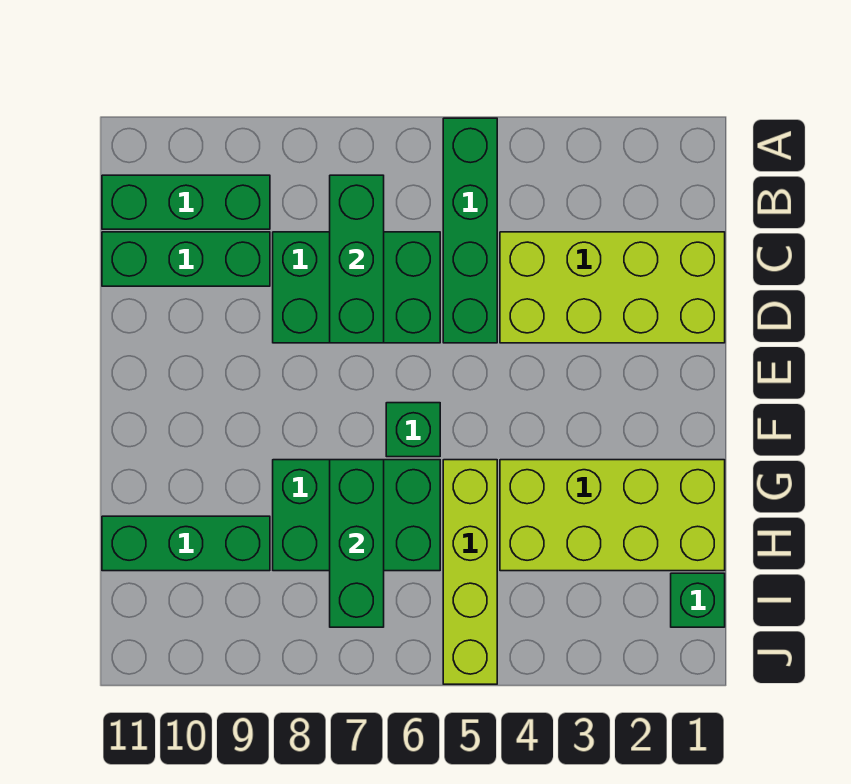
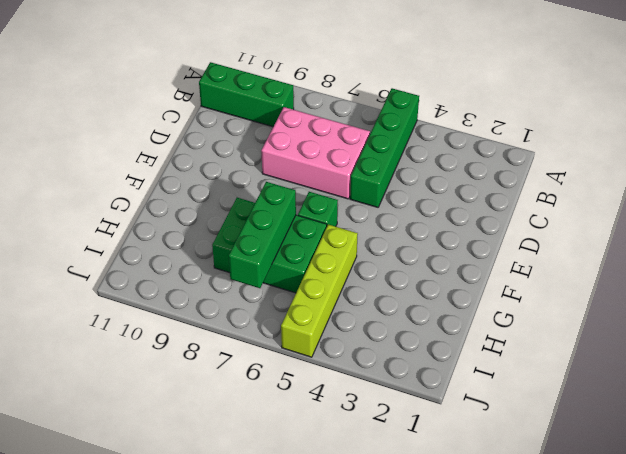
pink brick C6:D8 level 1 -> green brick C6:D8 level 1
none -> lime brick C1:D4 level 1
none -> green brick C9:C11 level 1
none -> lime brick G1:H4 level 1

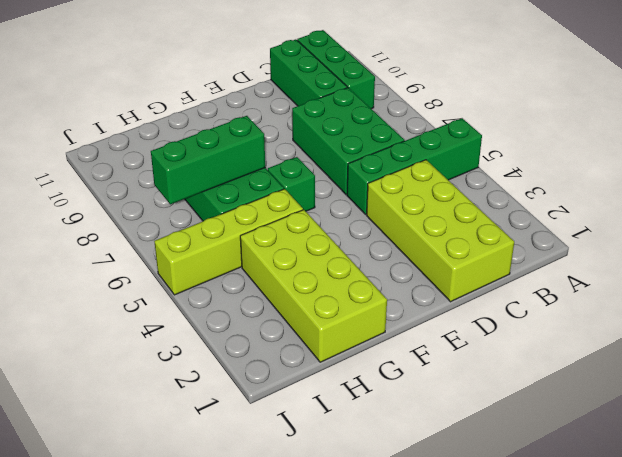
none -> green brick H9:H11 level 1
none -> green brick I1 level 1
none -> green brick B7:D7 level 2

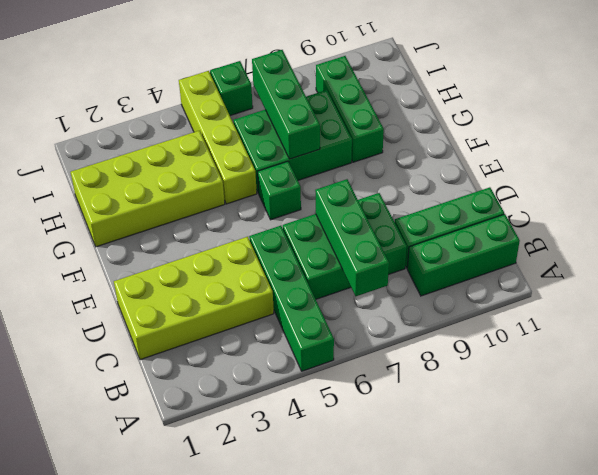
green brick G9:I9 level 1 -> green brick H9:H11 level 1
green brick J6 level 1 -> green brick I1 level 1

